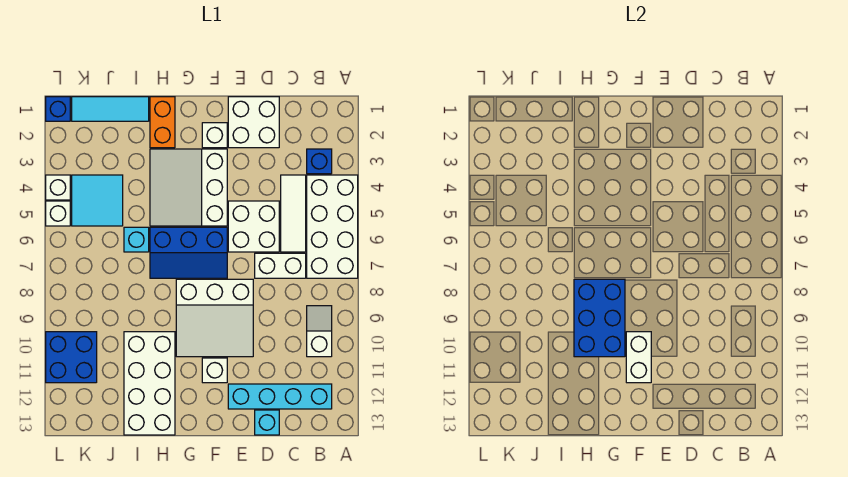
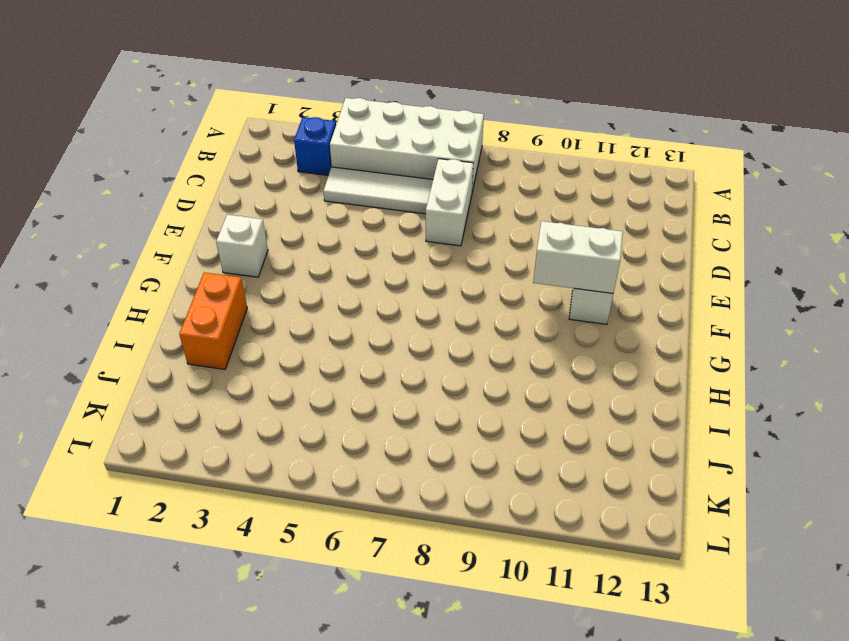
orange brick H2:I2 level 1 -> orange brick H1:H2 level 1
none -> white slope B9:B10 level 1 top 10
none -> cyan brick B12:E12 level 1
none -> white brick D1:E2 level 1

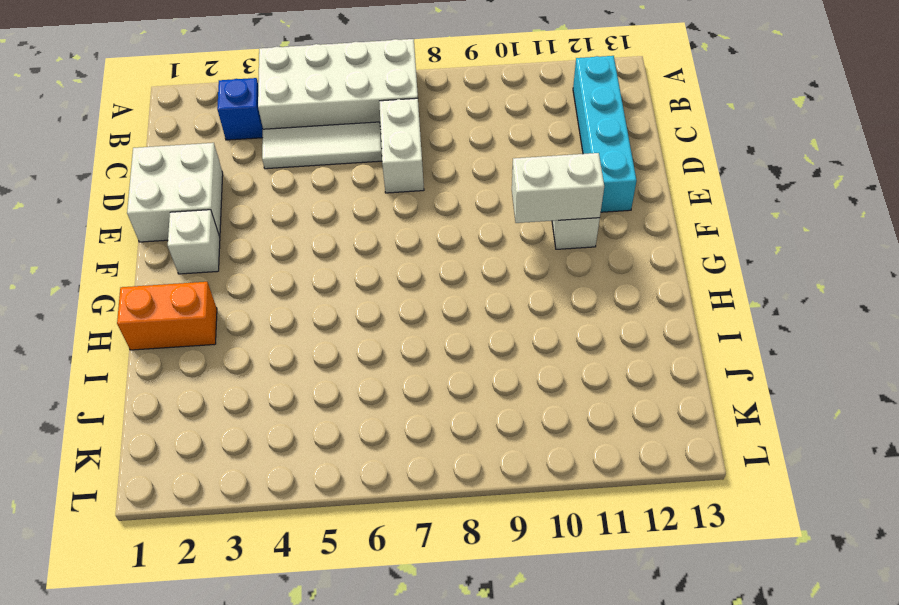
none -> white slope B9:B10 level 1 top 10
none -> white brick D5:E6 level 1
none -> cyan brick D13 level 1

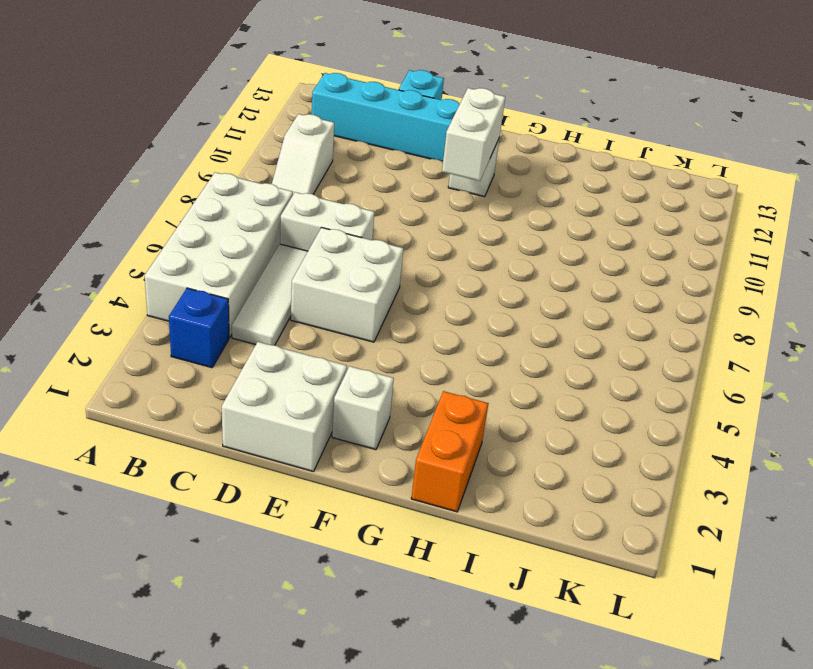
none -> white slope E8:G10 level 1 top 8
none -> white slope F3:H5 level 1 top F
none -> blue slope F6:H7 level 1 top 6

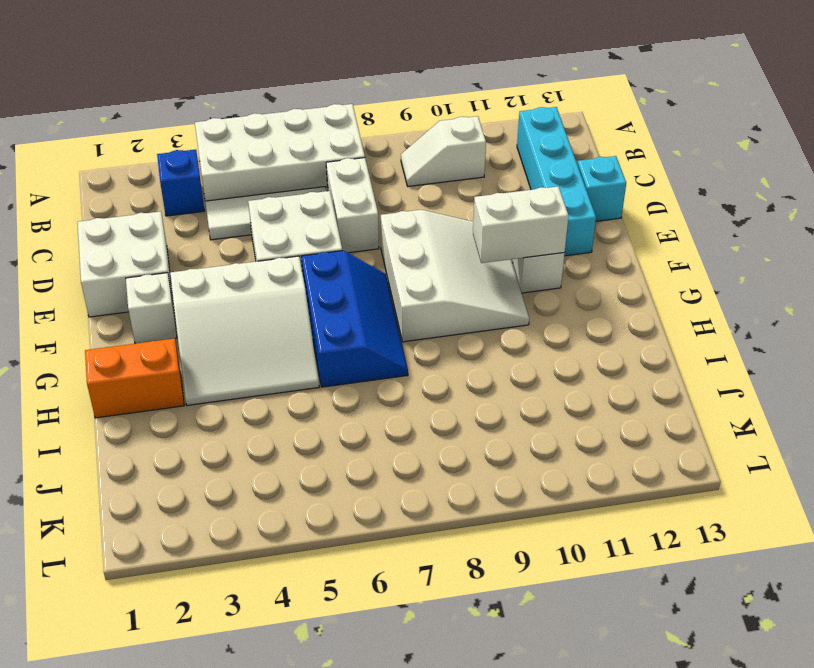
none -> white brick H10:I13 level 1
none -> cyan tile I1:K1 level 1
none -> cyan brick I6 level 1

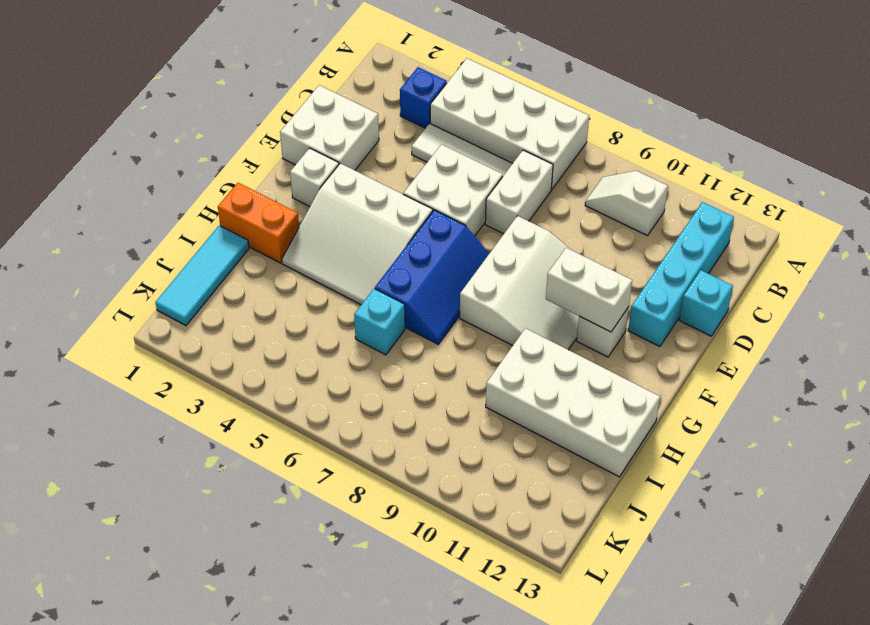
none -> cyan tile J4:K5 level 1
none -> blue brick K10:L11 level 1
none -> blue brick L1 level 1

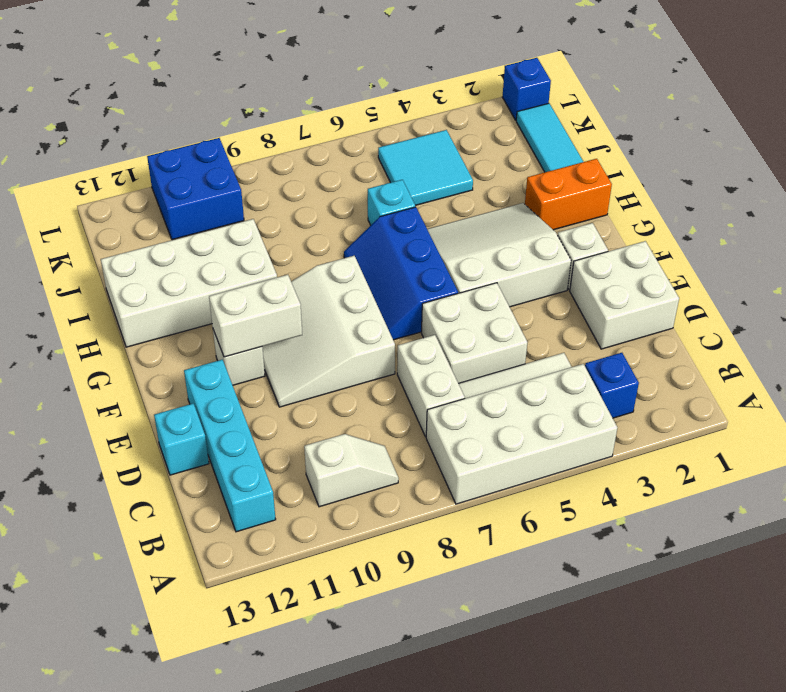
none -> white brick L4 level 1
none -> white brick L5 level 1
none -> blue brick G8:H10 level 2

